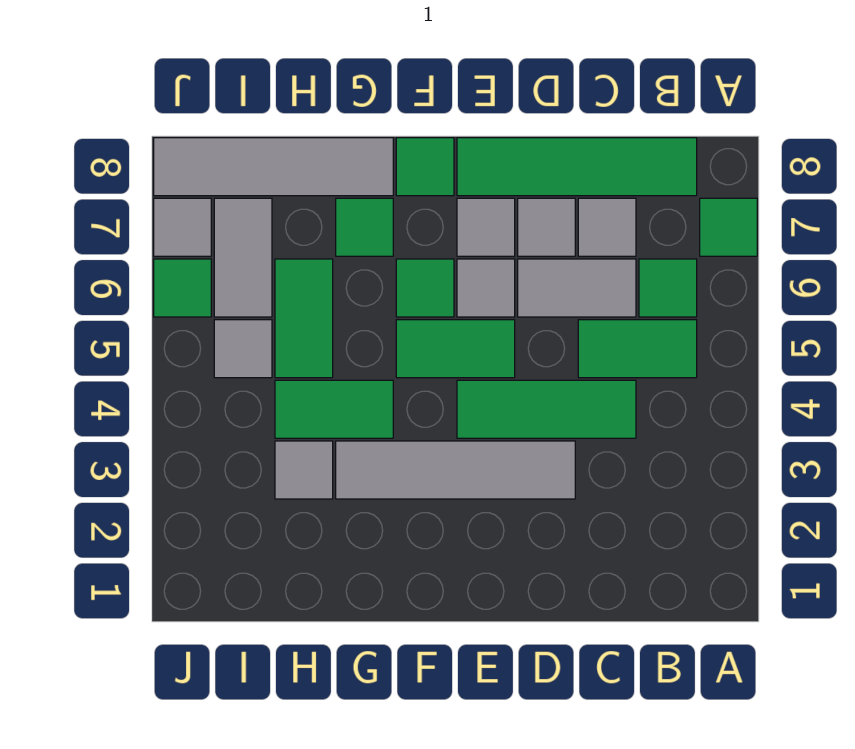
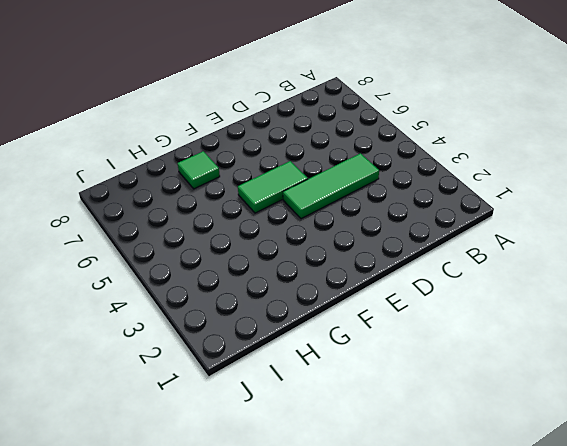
none -> green tile A7 level 1
none -> green tile B5:C5 level 1
none -> green tile B6 level 1

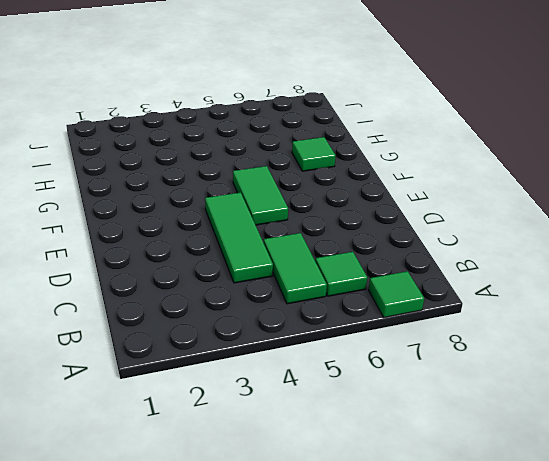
none -> green tile B8:E8 level 1
none -> grey tile C6:D6 level 1
none -> grey tile C7 level 1

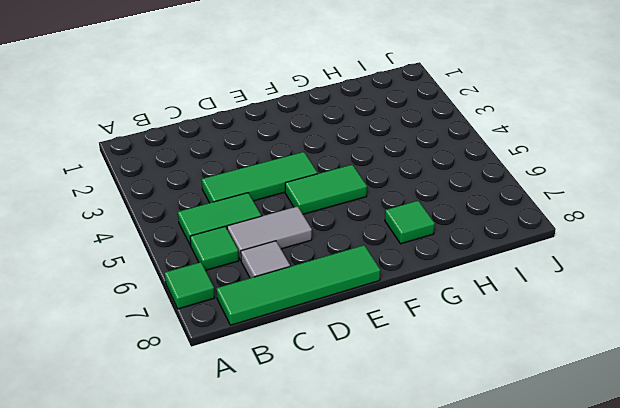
none -> grey tile D3:G3 level 1
none -> grey tile D7 level 1
none -> grey tile E6 level 1

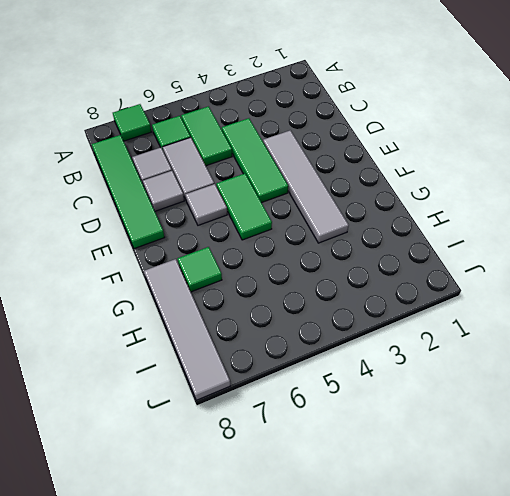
none -> grey tile E7 level 1
none -> green tile F6 level 1
none -> green tile F8 level 1

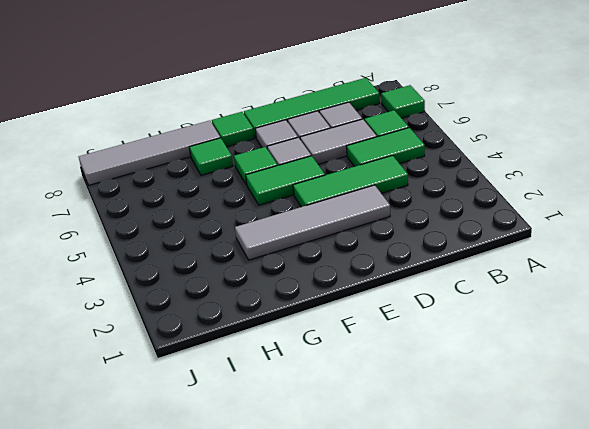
none -> green tile G4:H4 level 1
none -> grey tile H3 level 1
none -> green tile H5:H6 level 1

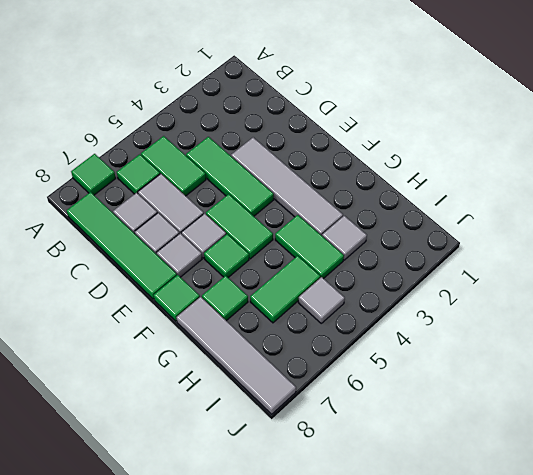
none -> grey tile I6:I7 level 1
none -> green tile J6 level 1
none -> grey tile J7 level 1

